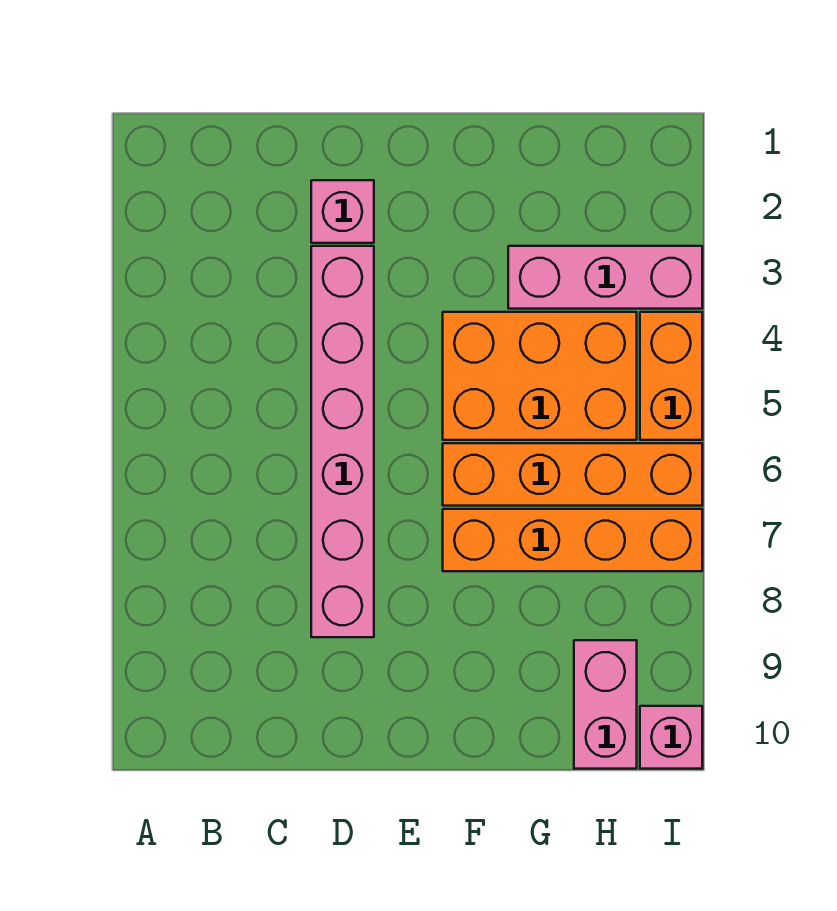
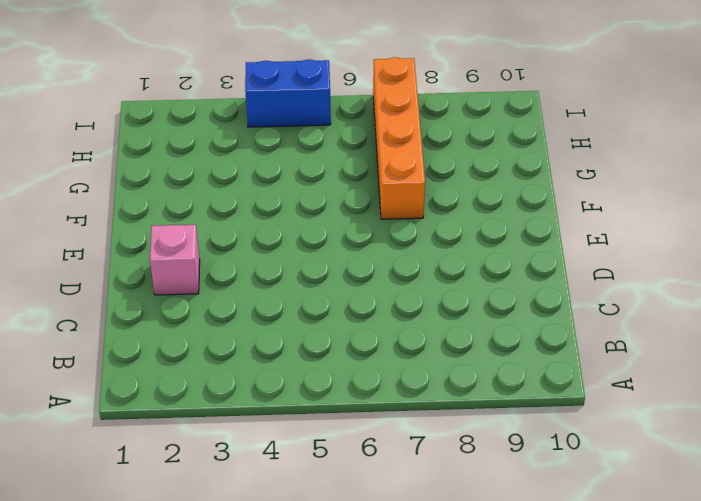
blue brick I4:I5 level 1 -> orange brick I4:I5 level 1
none -> pink brick D3:D8 level 1
none -> orange brick F4:H5 level 1

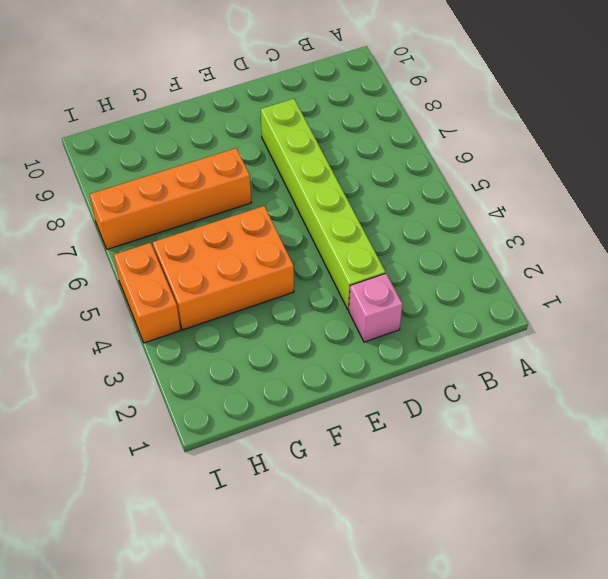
lime brick D3:D8 level 1 -> pink brick D3:D8 level 1
none -> orange brick F6:I6 level 1
none -> pink brick G3:I3 level 1

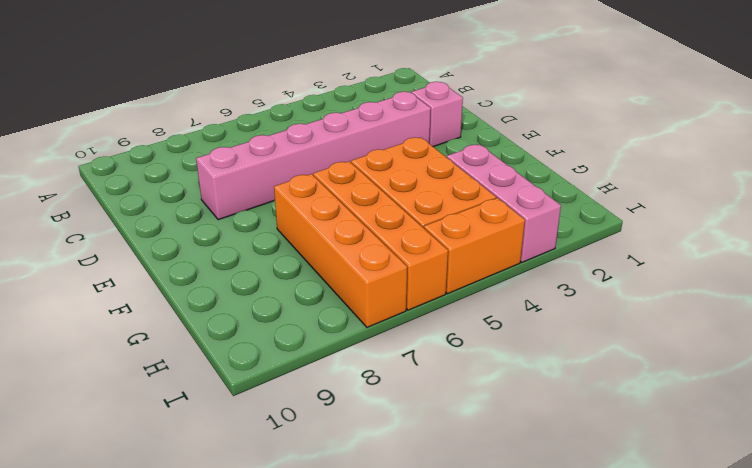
none -> pink brick H9:H10 level 1
none -> pink brick I10 level 1

